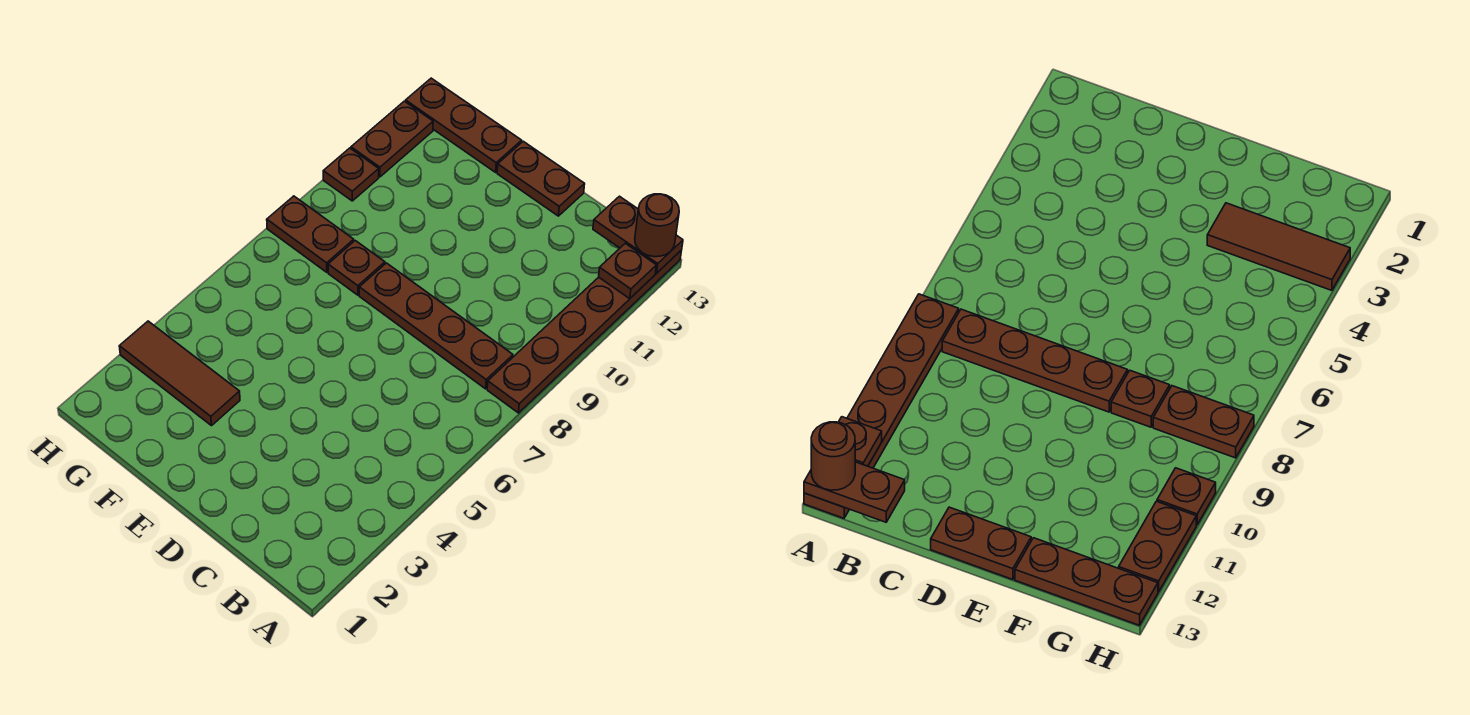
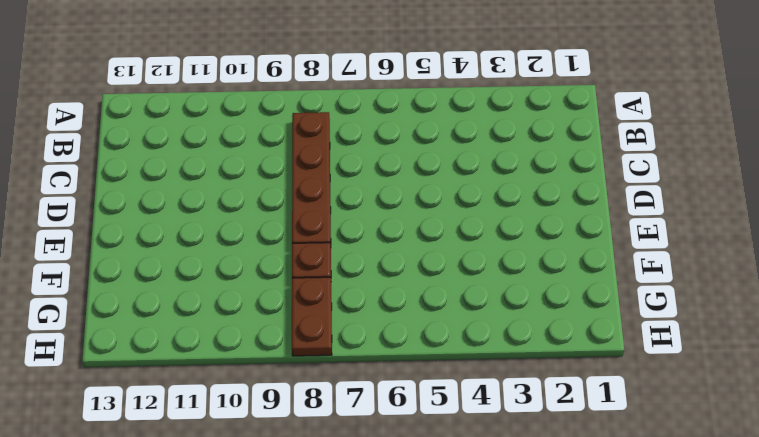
none -> brown plate A8:A13 level 1
none -> brown plate D13:E13 level 1
none -> brown tile F3:H3 level 1

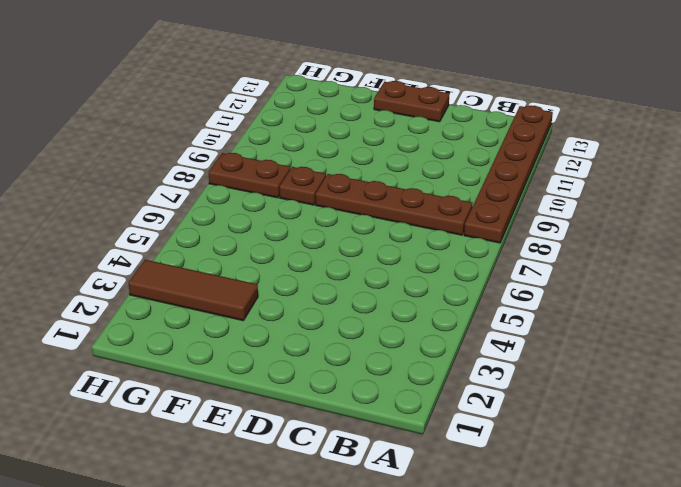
none -> brown plate F13:H13 level 1
none -> brown plate H10 level 1
none -> brown plate H11:H12 level 1

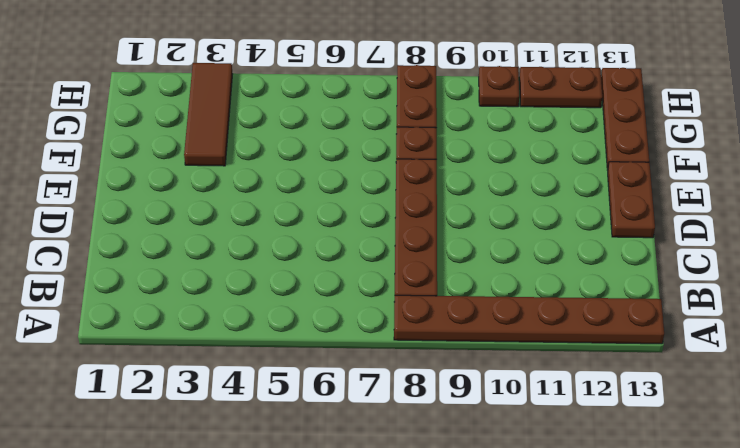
none -> brown plate A12 level 2
none -> brown plate A13:B13 level 2
none -> brown round brick A13 level 3

